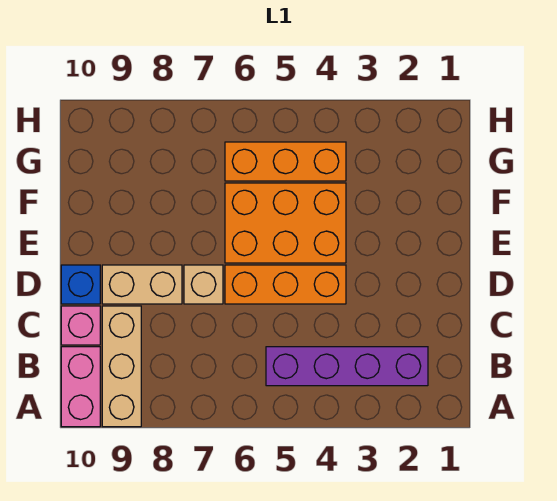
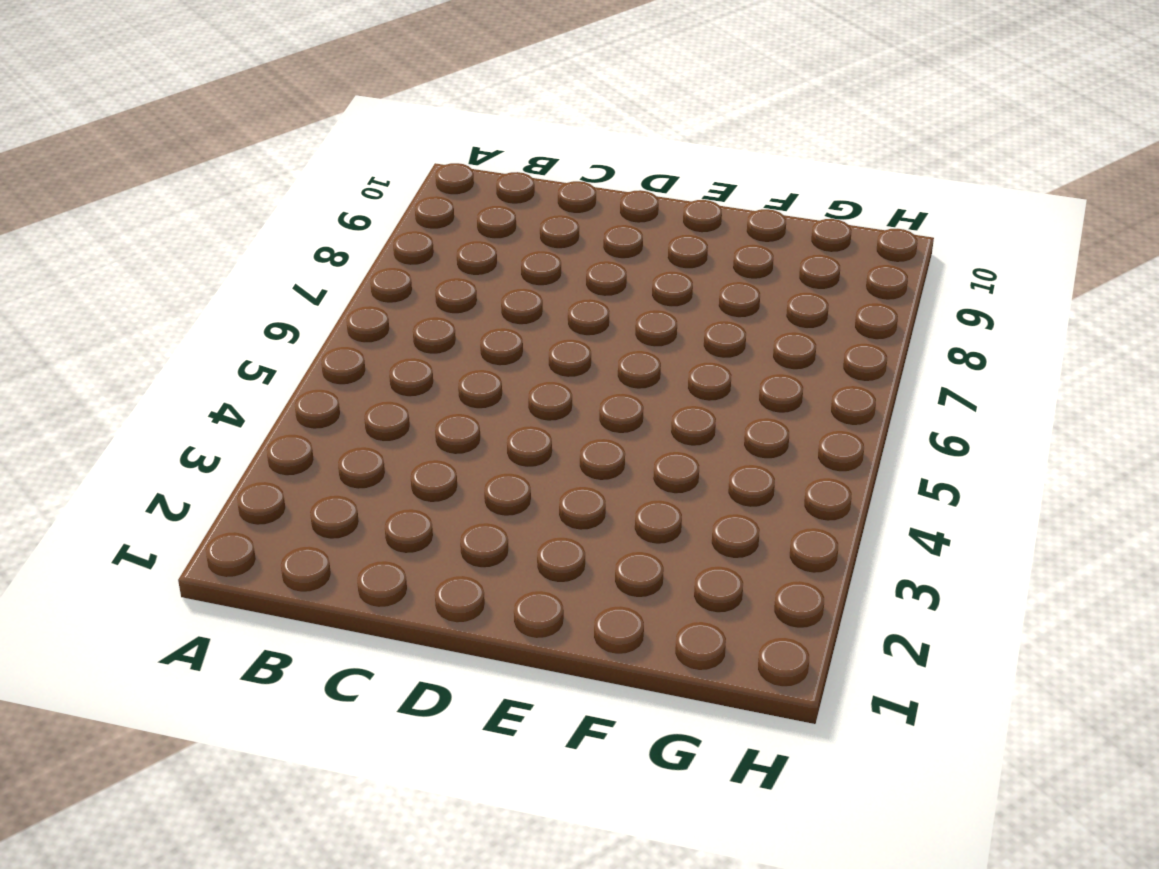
none -> tan brick A9:C9 level 1
none -> pink brick A10:B10 level 1

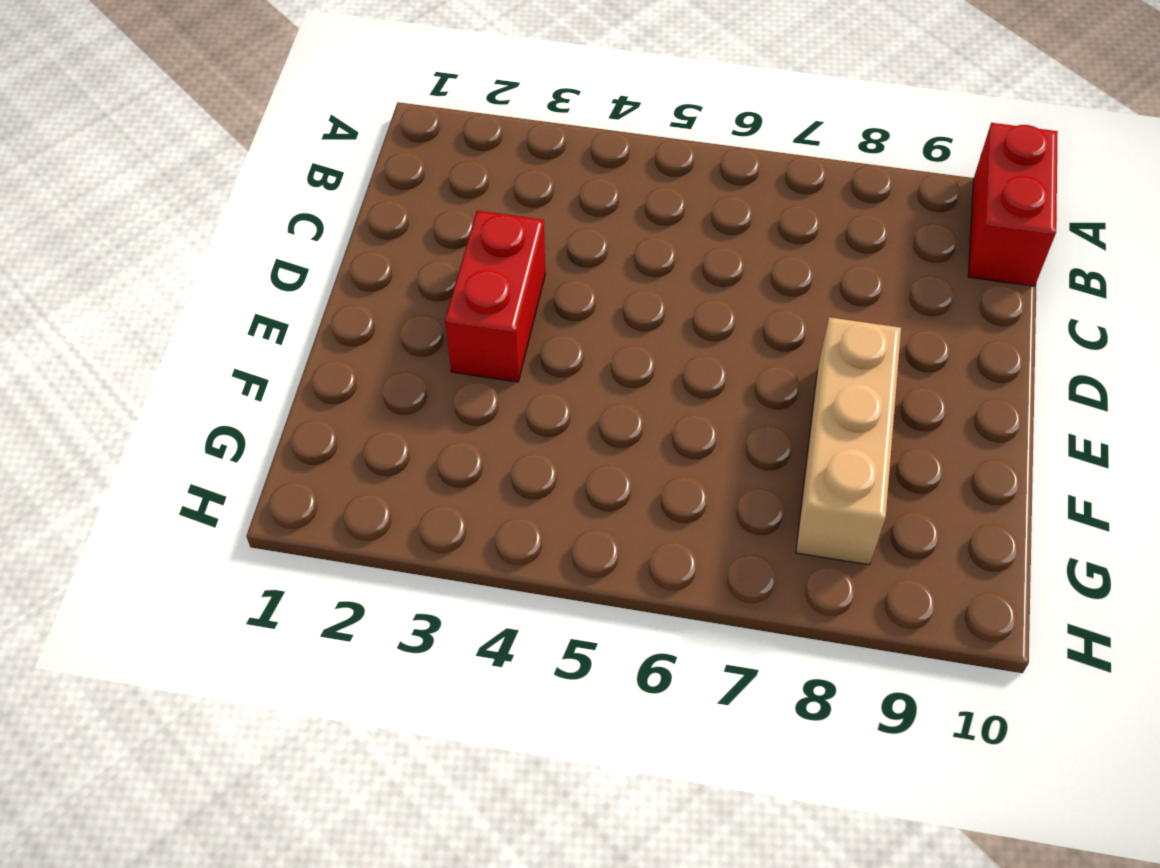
red brick A10:B10 level 1 -> pink brick A10:B10 level 1
red brick D3:E3 level 1 -> none
tan brick E8:G8 level 1 -> tan brick A9:C9 level 1
none -> purple brick B2:B5 level 1
none -> pink brick C10 level 1

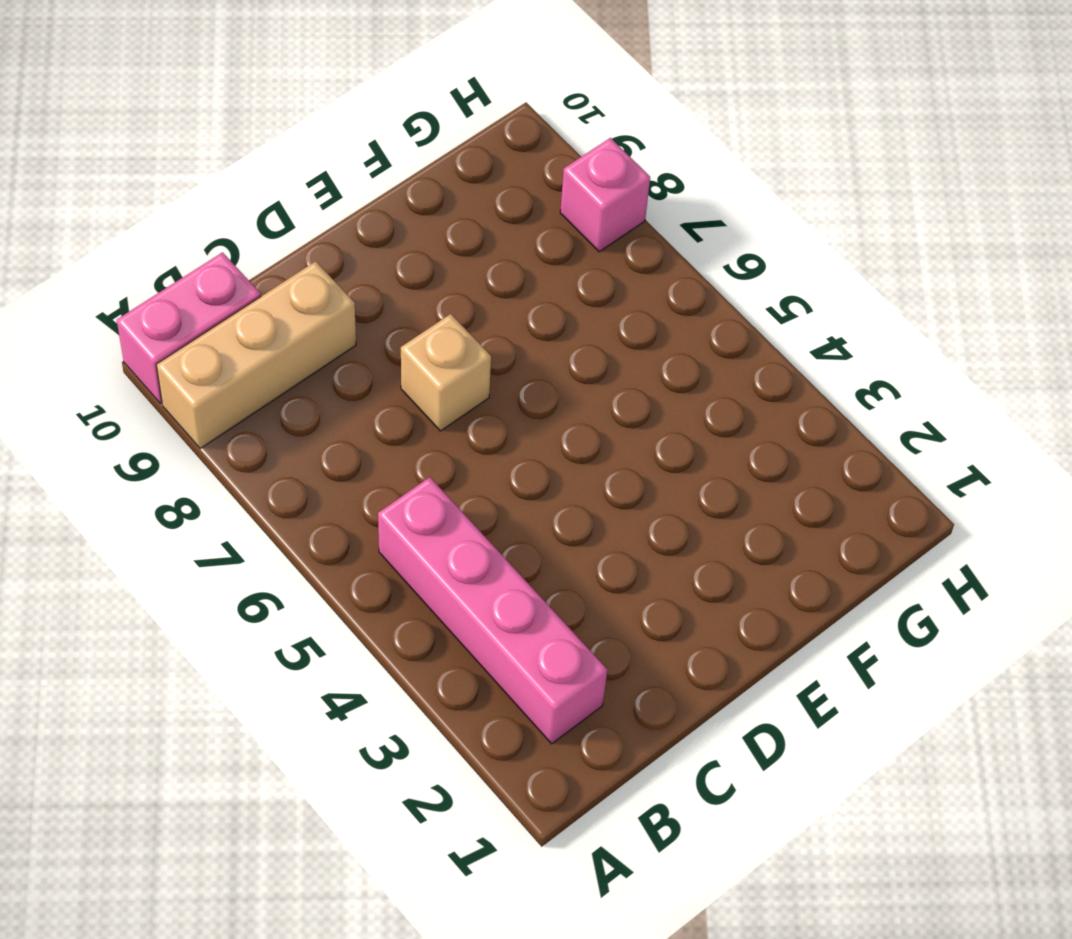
pink brick B2:B5 level 1 -> purple brick B2:B5 level 1
pink brick H8 level 1 -> pink brick C10 level 1
none -> orange brick D4:D6 level 1
none -> tan brick D8:D9 level 1

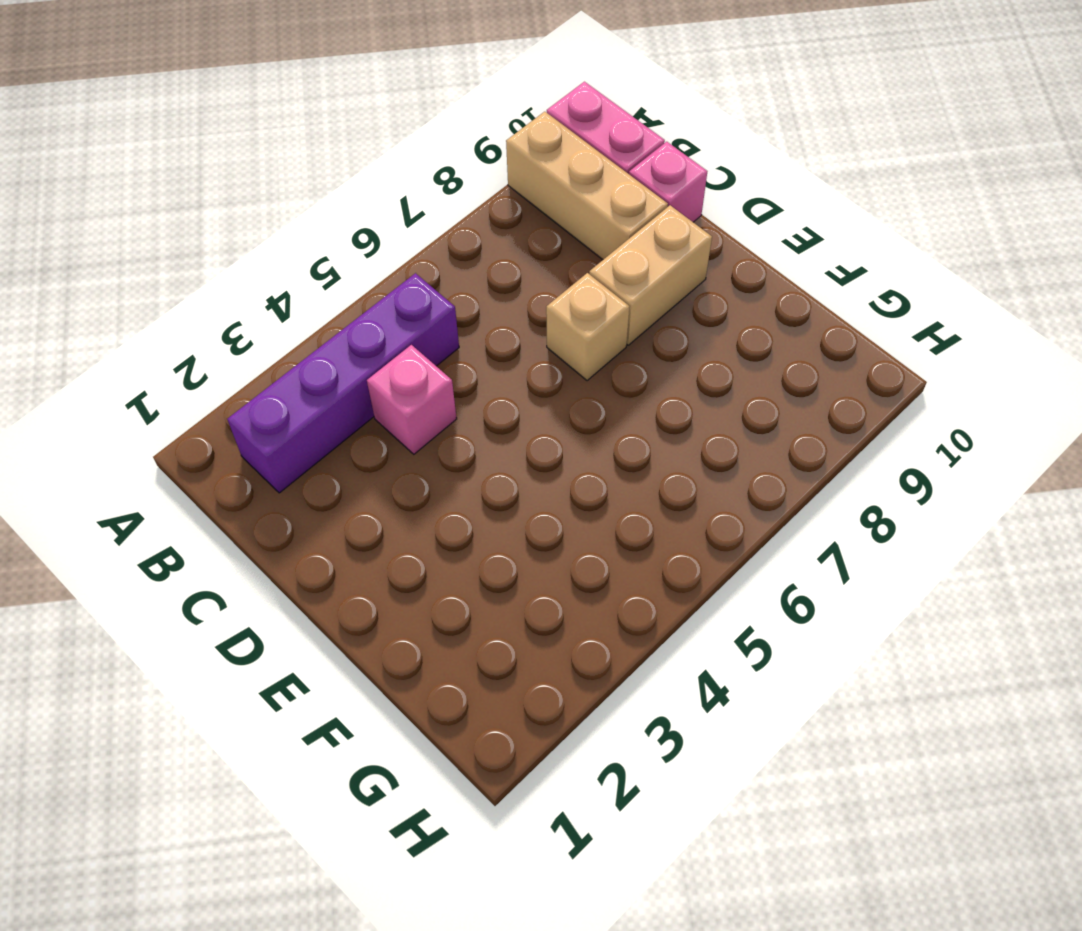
pink brick C4 level 1 -> none
none -> orange brick D4:D6 level 1
none -> blue brick D10 level 1

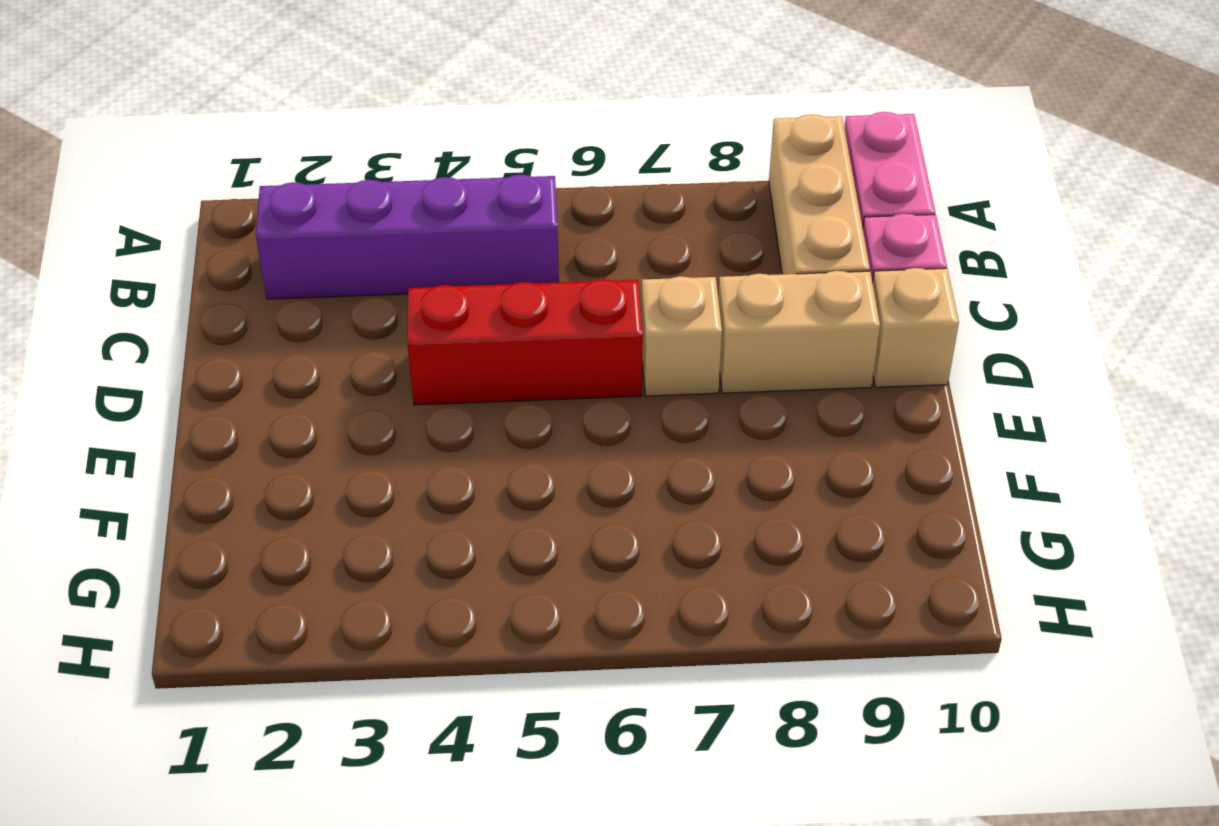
red brick D4:D6 level 1 -> orange brick D4:D6 level 1
tan brick D10 level 1 -> blue brick D10 level 1
none -> orange brick E4:F6 level 1
none -> orange brick G4:G6 level 1

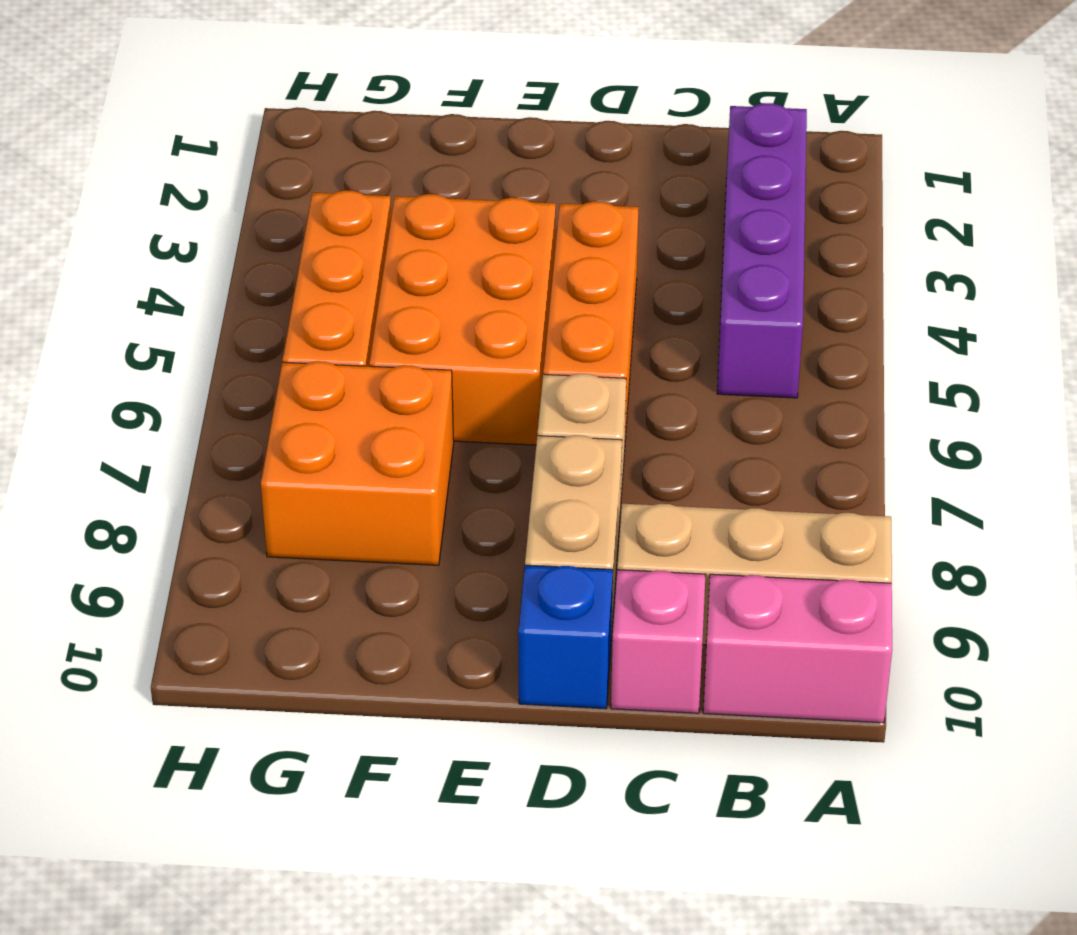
orange brick F7:G8 level 1 -> none

